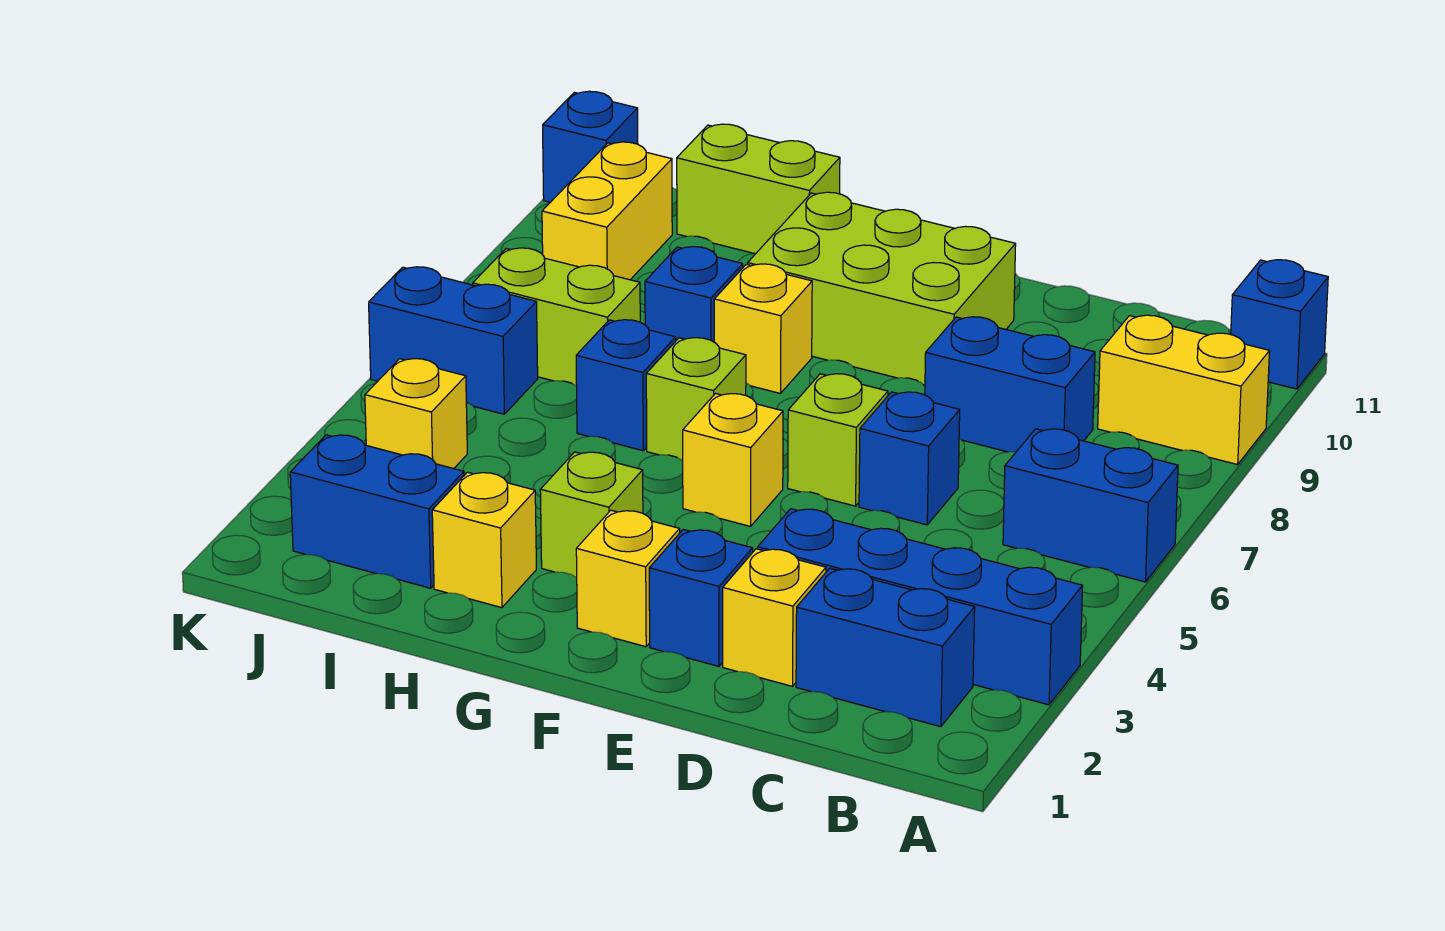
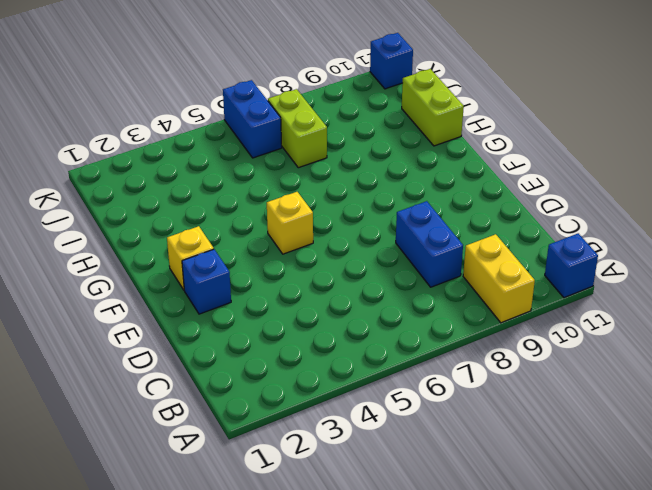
none -> blue brick A3:D3 level 1
none -> blue brick A6:B6 level 1
none -> blue brick B2:C2 level 1

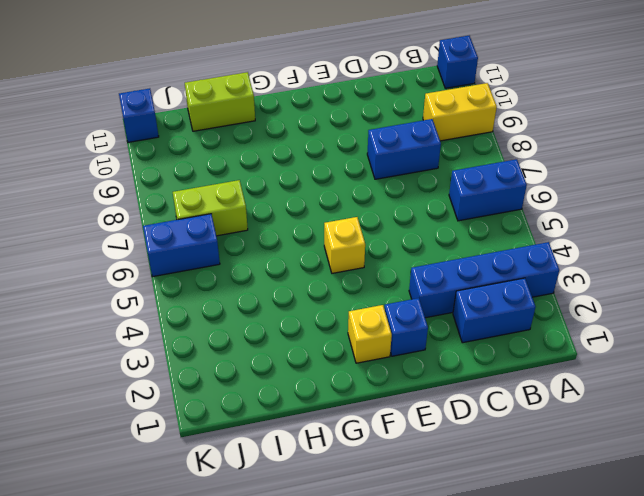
none -> yellow brick D2 level 1
none -> blue brick D6 level 1
none -> lime brick E6 level 1

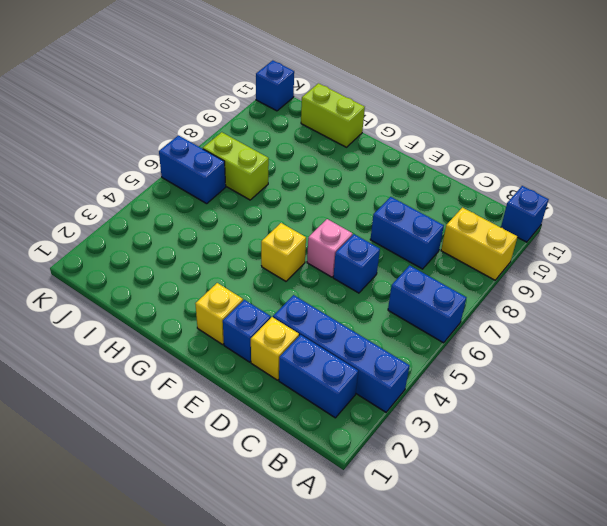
pink brick E6 level 1 -> lime brick E6 level 1
none -> lime brick E9:G10 level 1
none -> lime brick G3 level 1
none -> lime brick G6 level 1

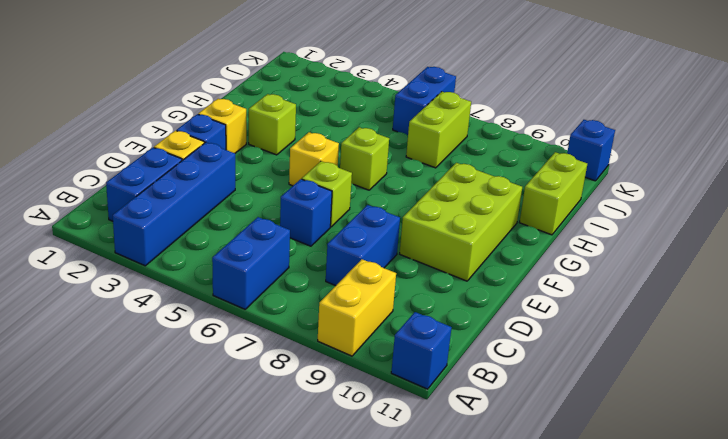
none -> yellow brick G8 level 1
none -> yellow brick H2 level 1
none -> blue brick H6 level 1

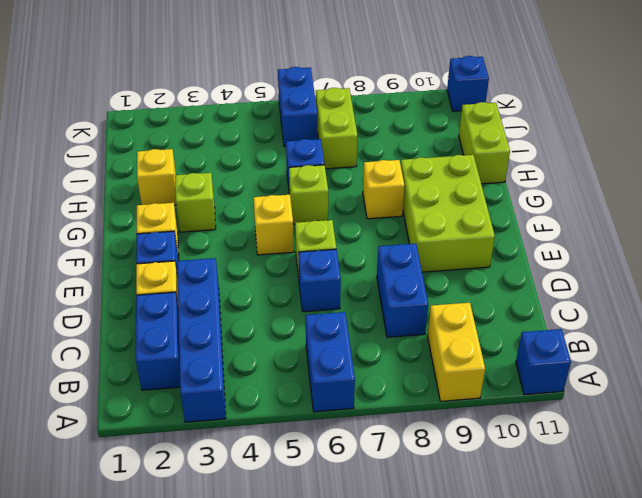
none -> blue brick H8 level 1
none -> blue brick I2:J2 level 1
none -> yellow brick J4 level 1

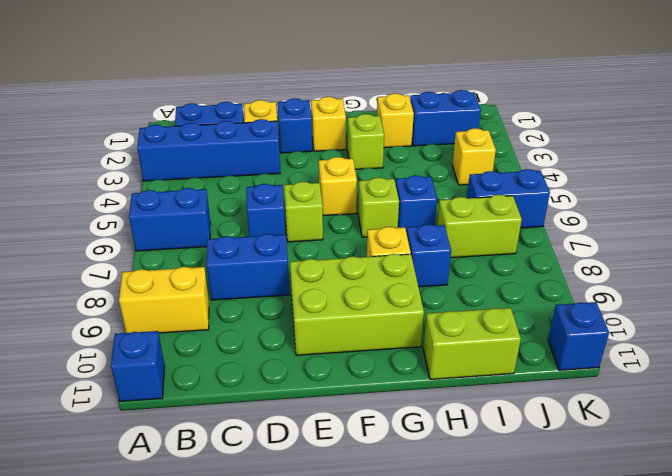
none -> yellow brick J9:J10 level 1

